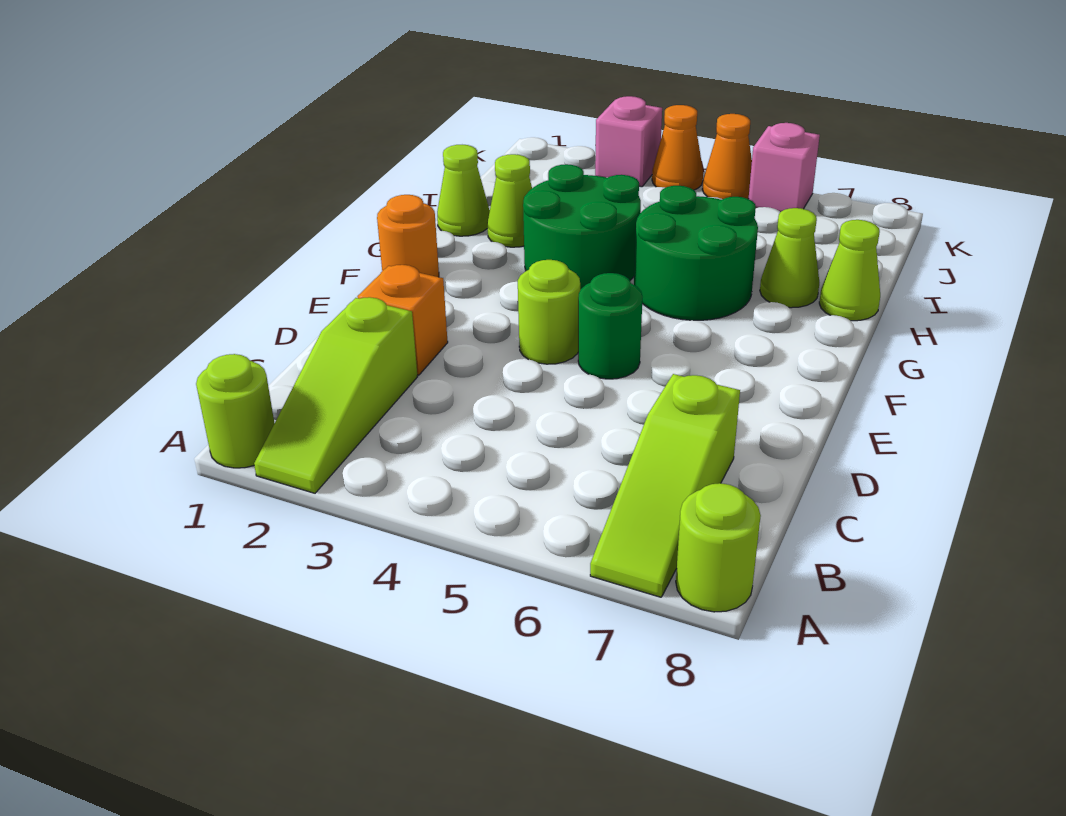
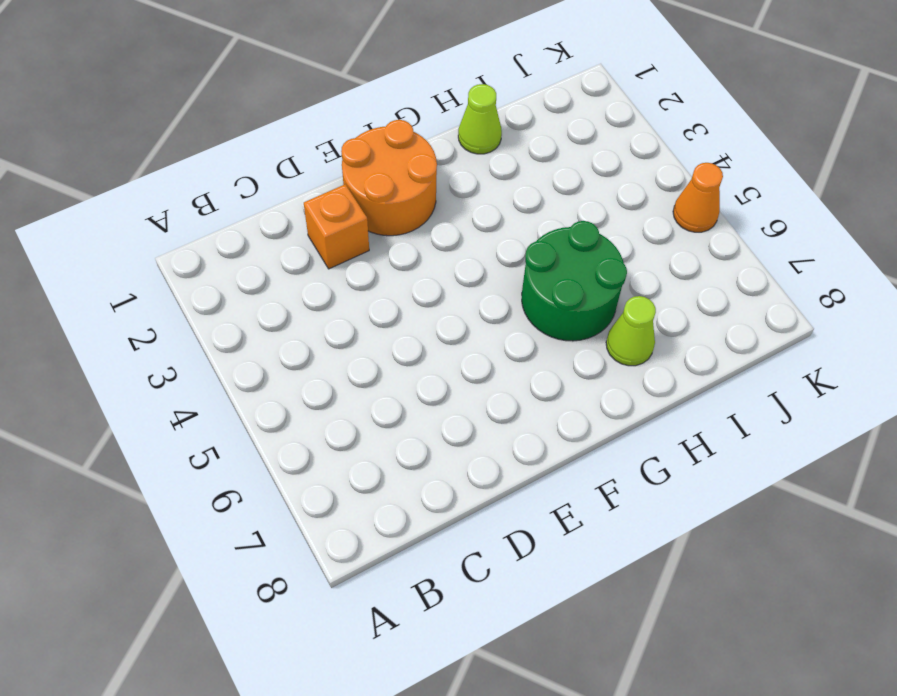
orange round brick E1:F2 level 1 -> orange round brick F1 level 1
none -> lime round brick A1 level 1
none -> lime slope A2:C2 level 1 top C
none -> lime slope A7:C7 level 1 top C

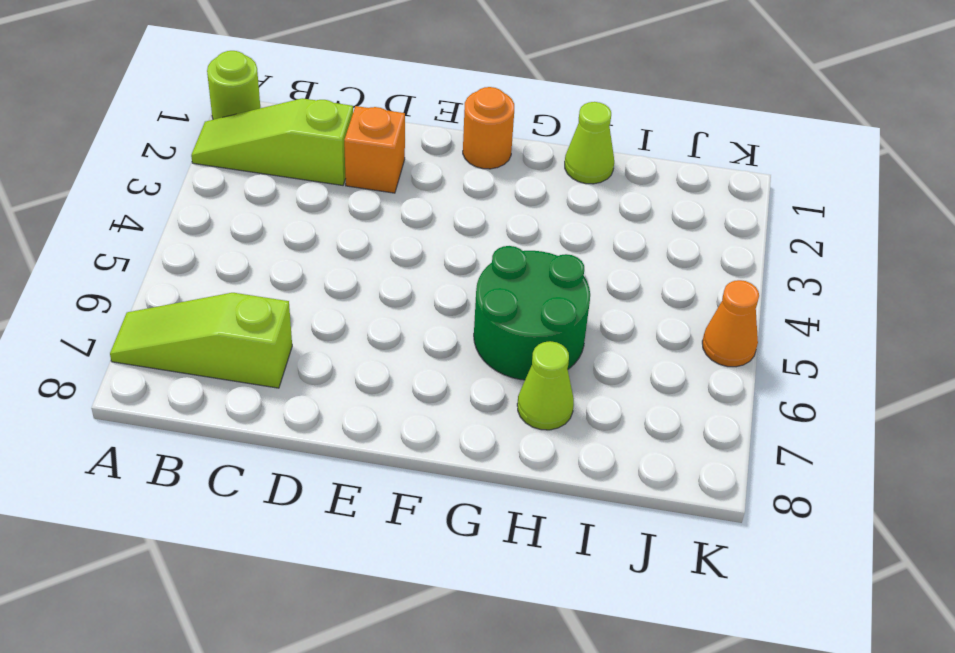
none -> lime round brick A8 level 1
none -> lime round brick E4 level 1
none -> green round brick E5 level 1

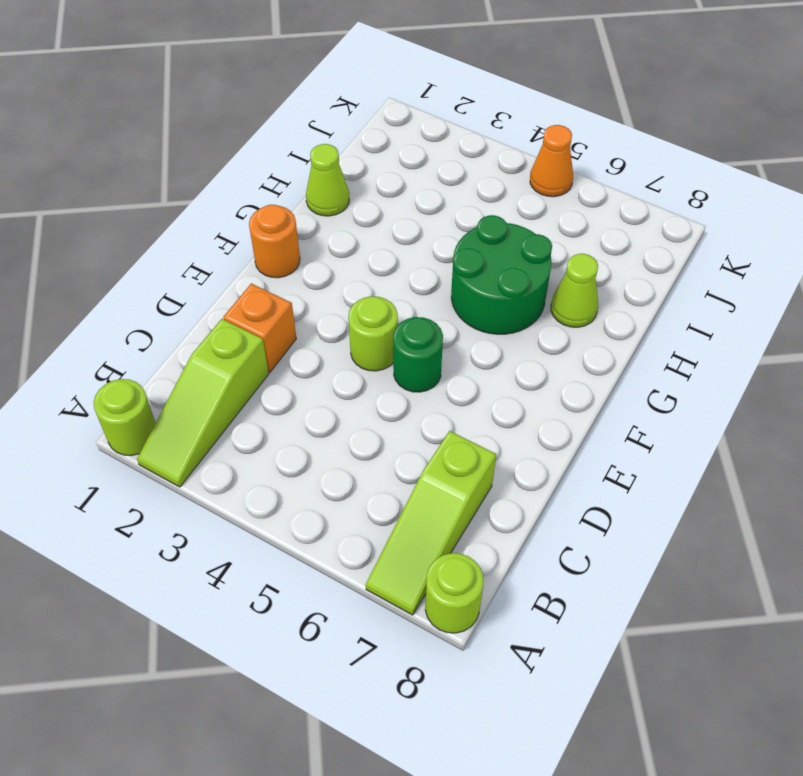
none -> green round brick G3:H4 level 1
none -> lime cone H2 level 1
none -> lime cone H8 level 1

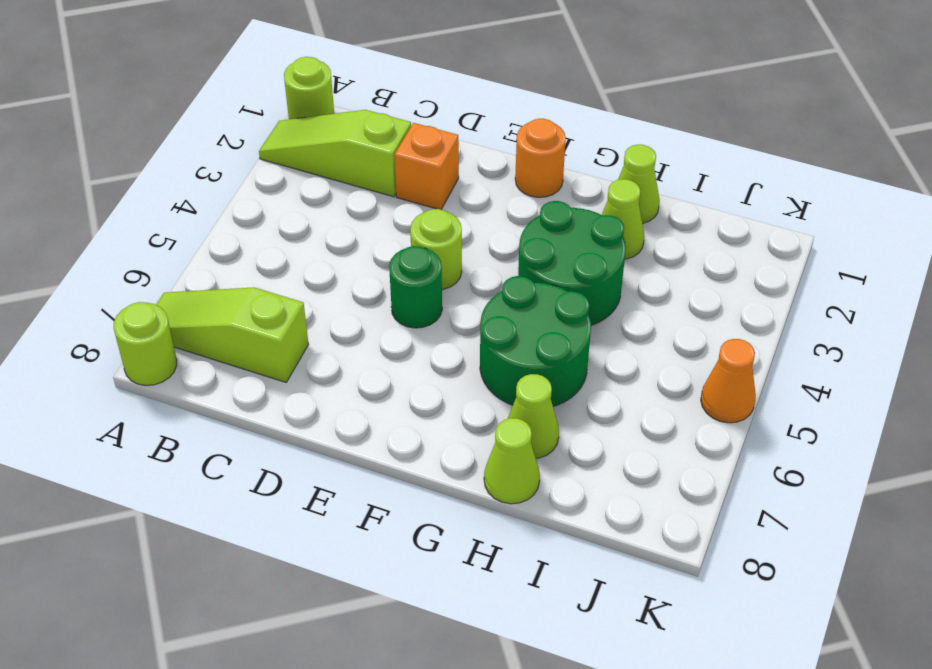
none -> pink brick K3 level 1
none -> orange cone K4 level 1
none -> pink brick K6 level 1

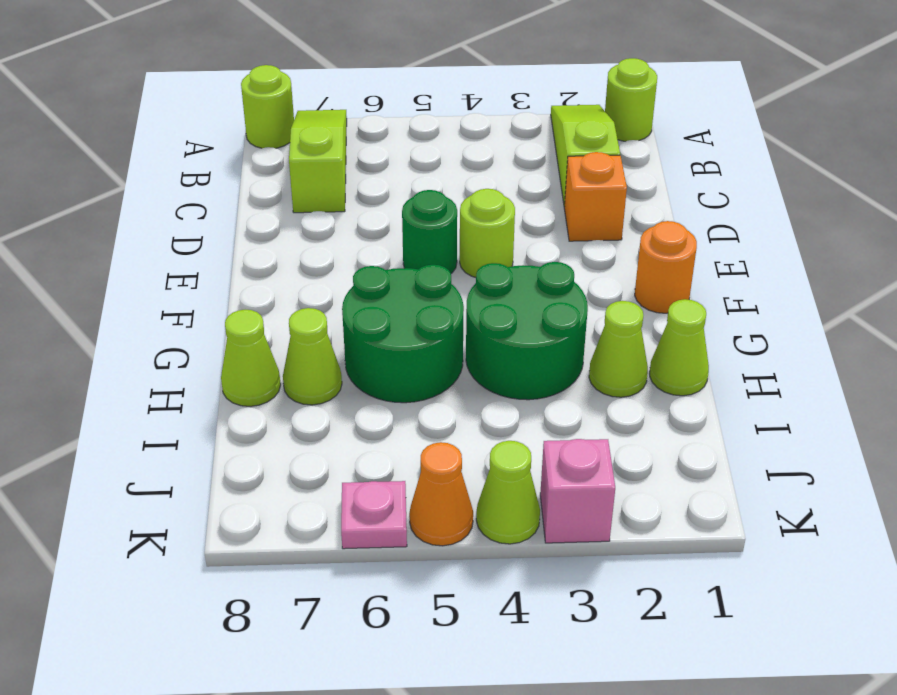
lime cone K4 level 1 -> orange cone K4 level 1
pink plate K6 level 1 -> pink brick K6 level 1

